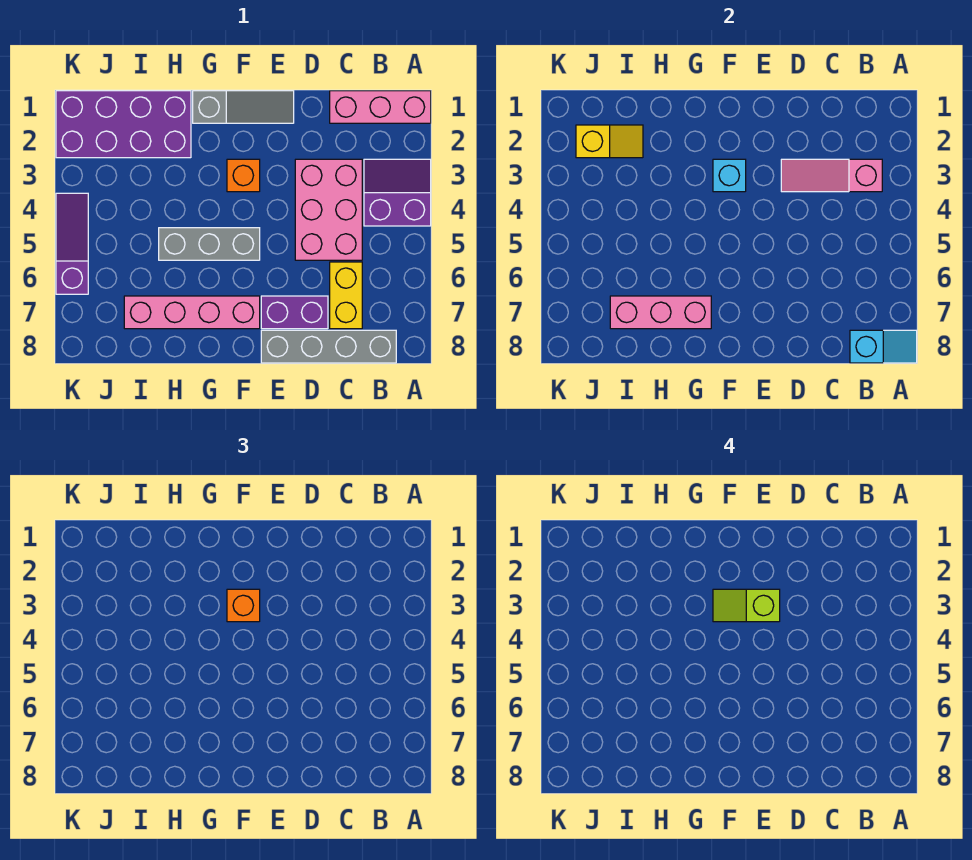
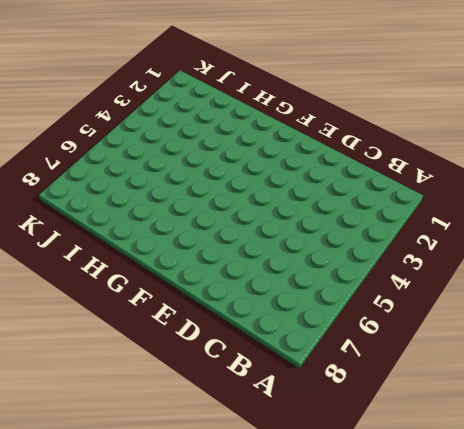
none -> pink brick A1:C1 level 1
none -> purple slope A3:B4 level 1 top 4
none -> grey brick B8:E8 level 1

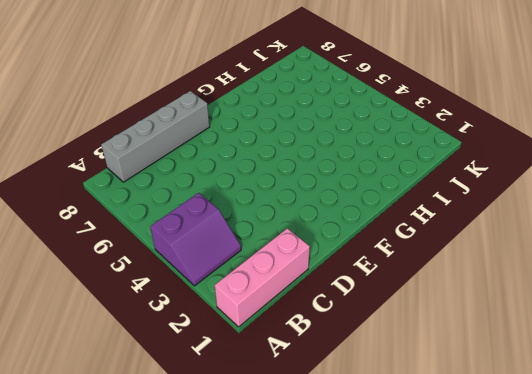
none -> pink brick C3:D5 level 1
none -> yellow brick C6:C7 level 1
none -> purple brick D7:E7 level 1

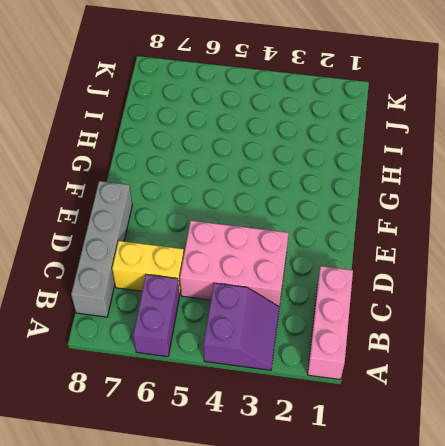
purple brick A6:B6 level 1 -> purple brick D7:E7 level 1
none -> grey slope E1:G1 level 1 top G
none -> orange brick F3 level 1
none -> grey brick F5:H5 level 1

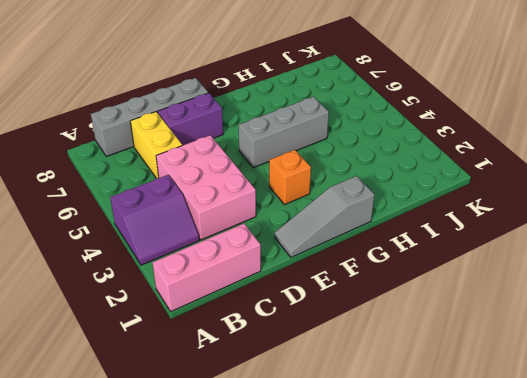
none -> pink brick F7:I7 level 1
none -> purple brick H1:K2 level 1
none -> purple slope K4:K6 level 1 top 6

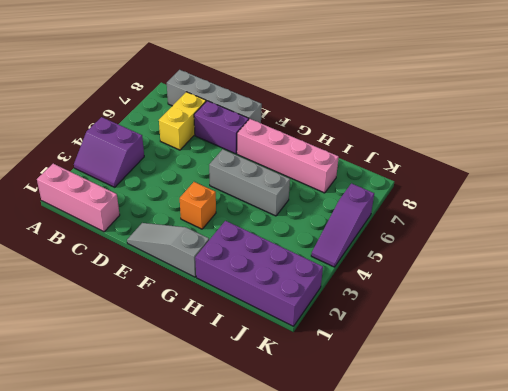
none -> pink brick C3:D5 level 1
none -> cyan slope A8:B8 level 2 top B
none -> pink slope B3:D3 level 2 top B

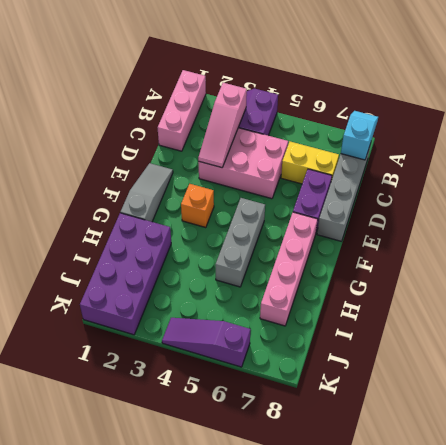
none -> cyan brick F3 level 2
none -> pink brick G7:I7 level 2
none -> yellow slope I2:J2 level 2 top J

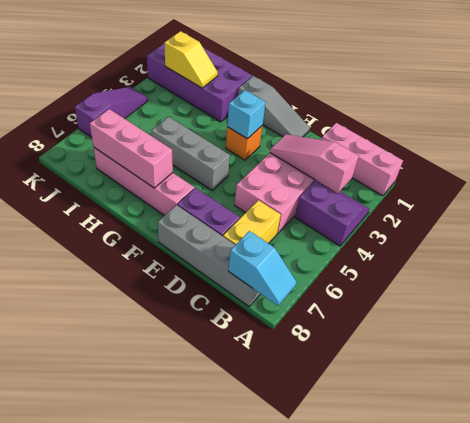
none -> orange brick F3 level 3
none -> lime slope E3:F3 level 4 top E

